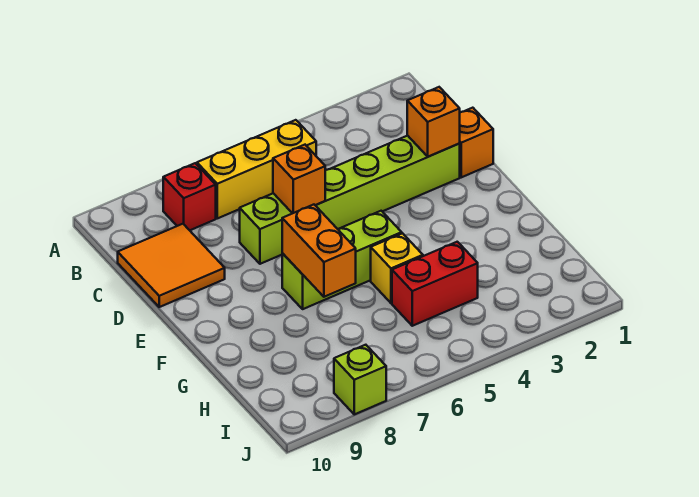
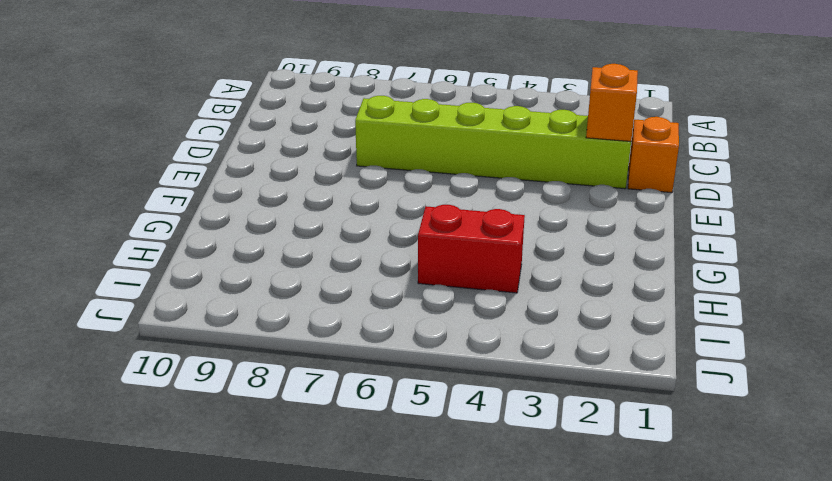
none -> yellow brick B5:B7 level 1
none -> red brick B8 level 1
none -> orange tile C9:D10 level 1

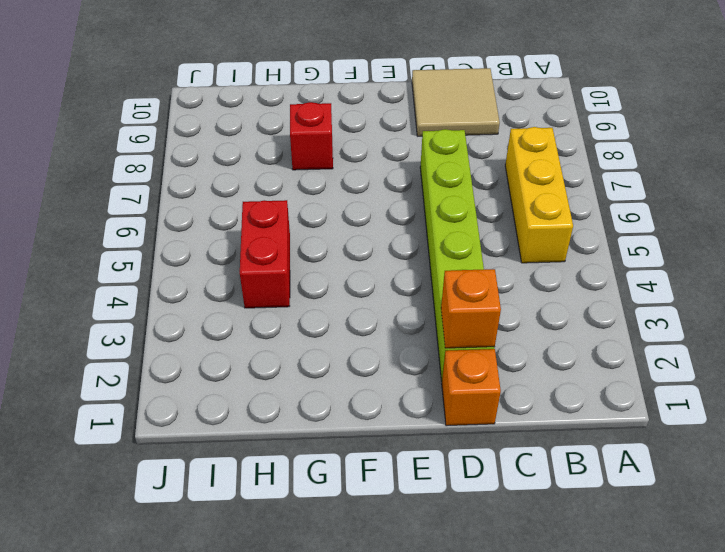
tan tile C9:D10 level 1 -> orange tile C9:D10 level 1
red brick G8 level 1 -> red brick B8 level 1
none -> lime brick F5:F7 level 1
none -> yellow brick G5 level 1
none -> lime brick J8 level 1

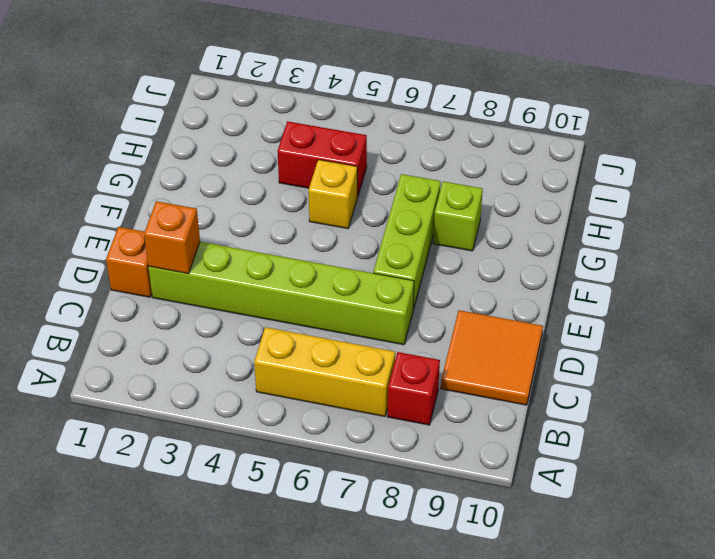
lime brick E7:G7 level 1 -> lime brick F5:F7 level 1
lime brick G8 level 1 -> lime brick J8 level 1
none -> orange brick D6 level 2
none -> orange brick F7:G7 level 2

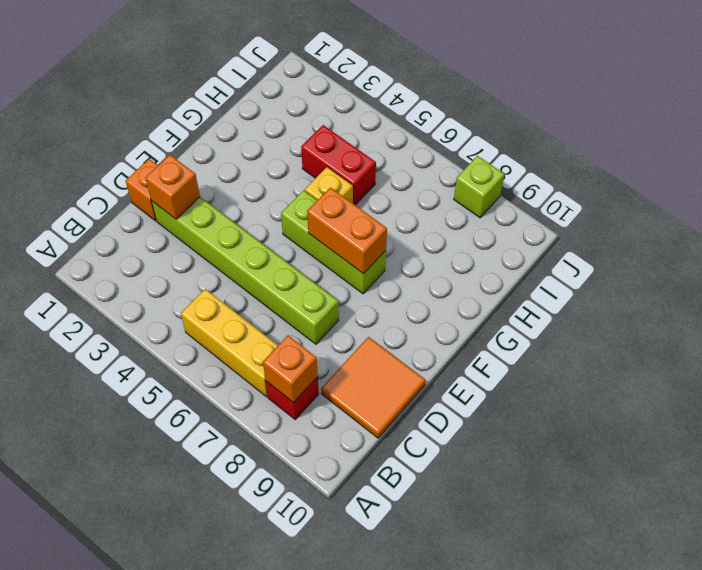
orange brick B8 level 2 -> orange brick D6 level 2
orange brick F6:F7 level 2 -> orange brick F7:G7 level 2

